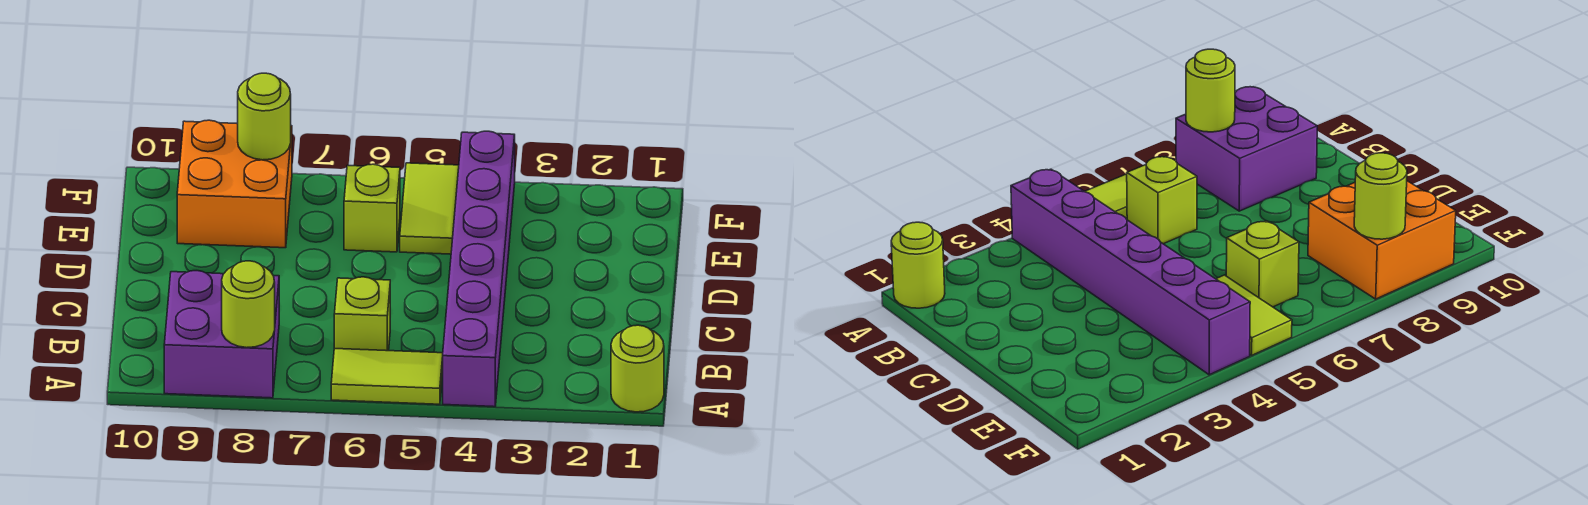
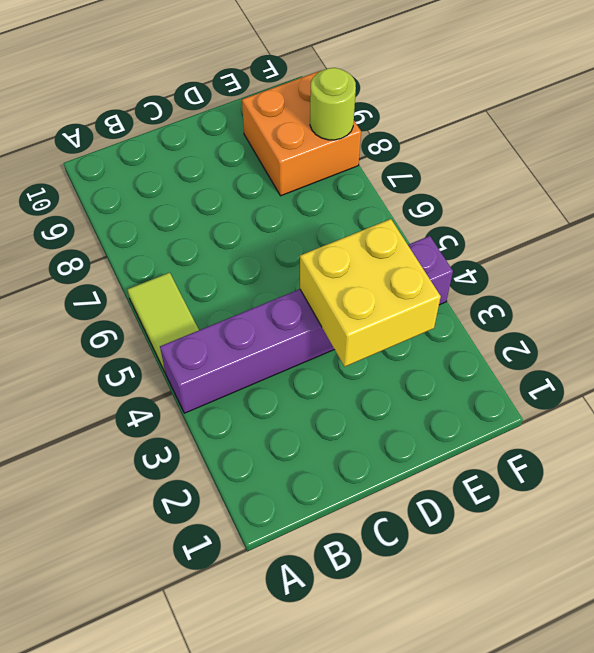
yellow brick D3:E4 level 2 -> none
none -> lime round brick A1 level 1
none -> purple brick A8:B9 level 1

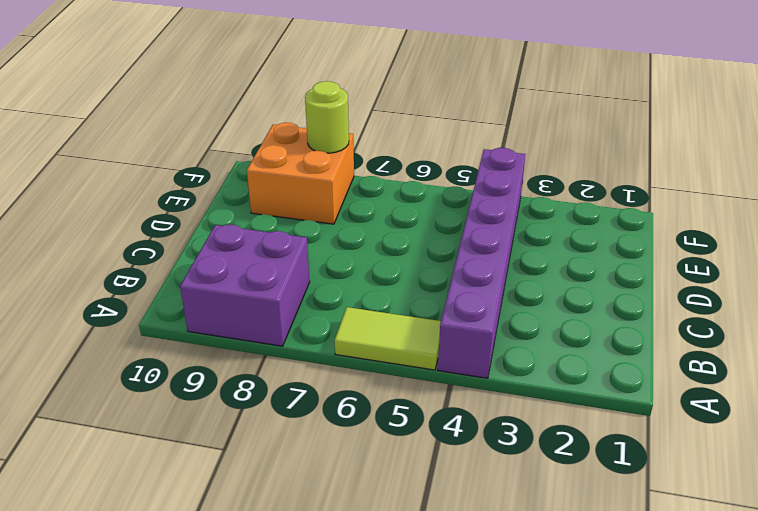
none -> lime round brick A1 level 1
none -> lime brick B6 level 1

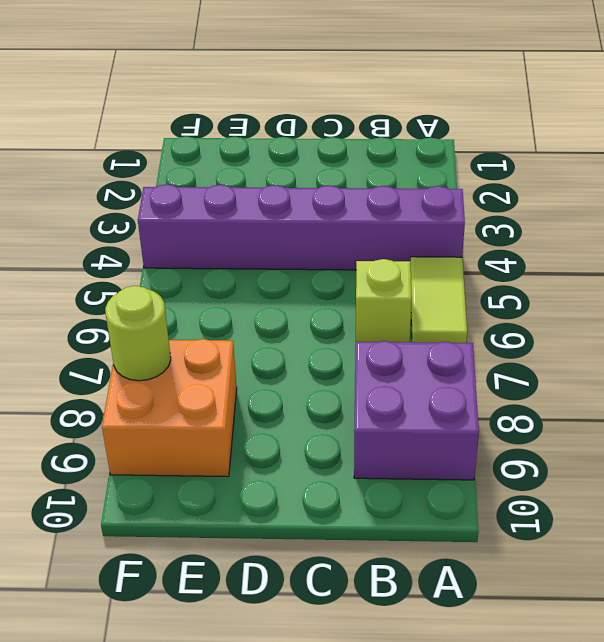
none -> lime round brick A1 level 1
none -> lime tile E5:F5 level 1

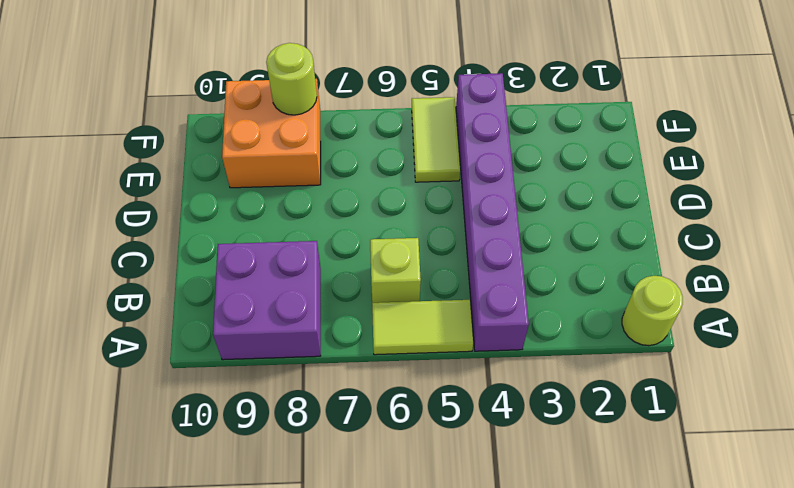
none -> lime brick E6 level 1
none -> lime round brick A8 level 2

